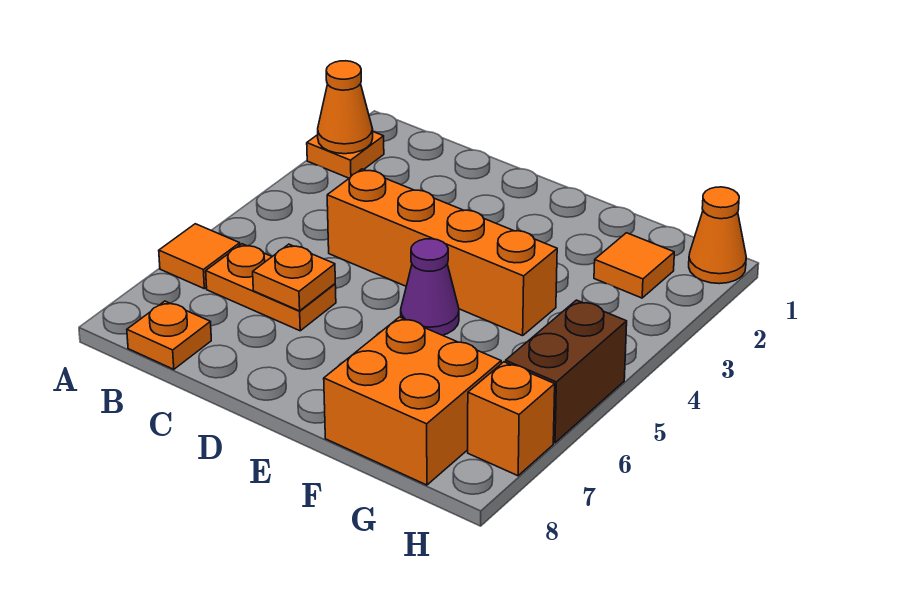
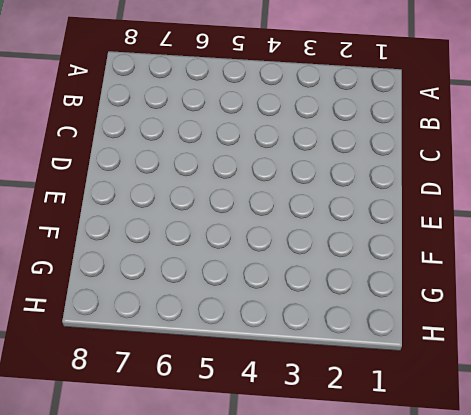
none -> orange plate A2 level 1
none -> orange tile A6 level 1
none -> orange plate B6:C6 level 1

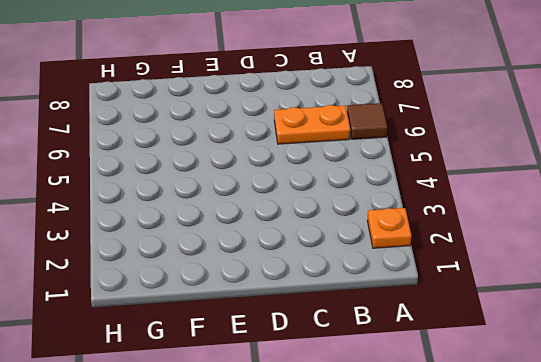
brown tile A6 level 1 -> orange tile A6 level 1
none -> orange plate B8 level 1
none -> orange brick C4:F4 level 1
none -> purple cone E5 level 1

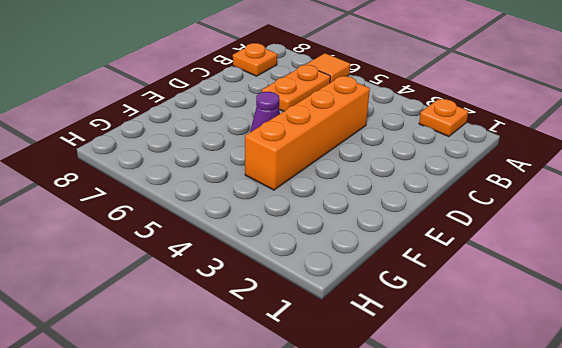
none -> orange brick F7:G8 level 1
none -> orange tile G2 level 1
none -> orange cone H1 level 1

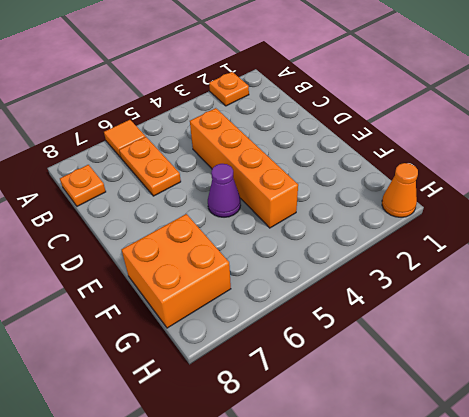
none -> orange tile G2 level 1
none -> brown brick H5:H6 level 1
none -> orange brick H7 level 1

